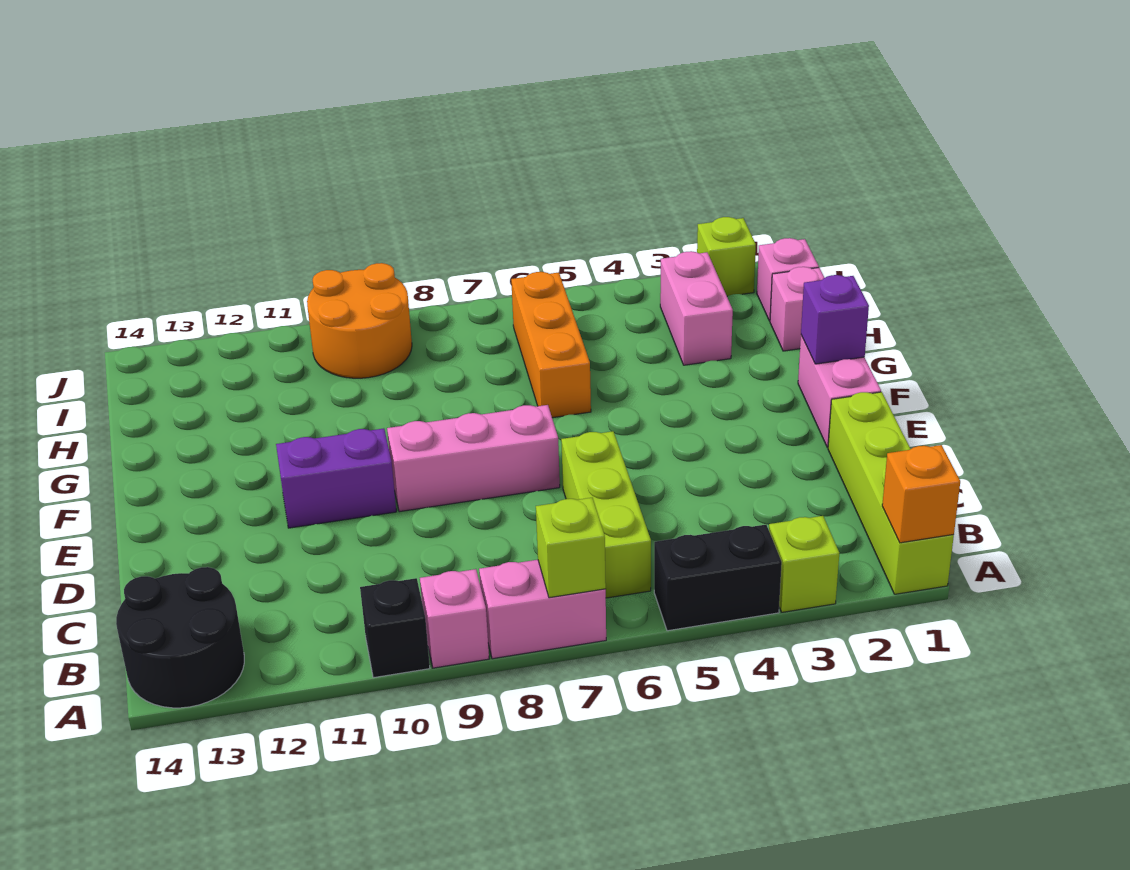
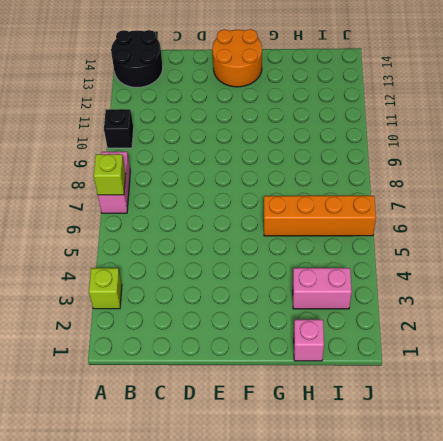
orange round brick E13:F14 level 1 -> orange round brick I9:J10 level 1
orange brick G6:J6 level 1 -> orange brick G6:I6 level 1
none -> lime brick A1:D1 level 1
none -> black brick A4:A5 level 1
none -> pink brick A9 level 1

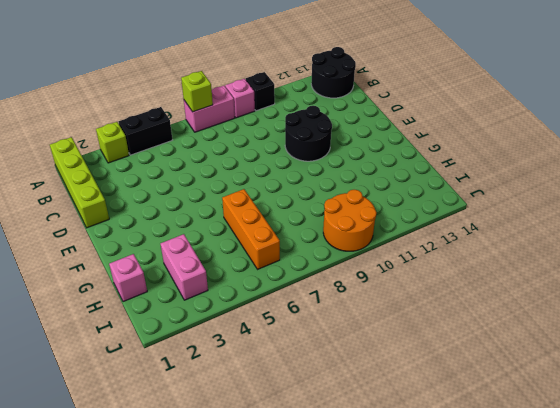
black round brick D10:E11 level 1 -> purple brick E10:E11 level 1
none -> lime brick B6:D6 level 1
none -> pink brick E1:F1 level 1
none -> pink brick E7:E9 level 1

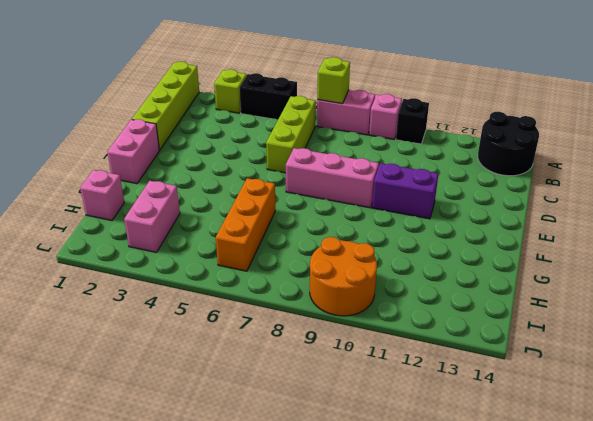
none -> pink brick I1 level 1
none -> lime brick J2 level 1
none -> orange brick A1 level 2

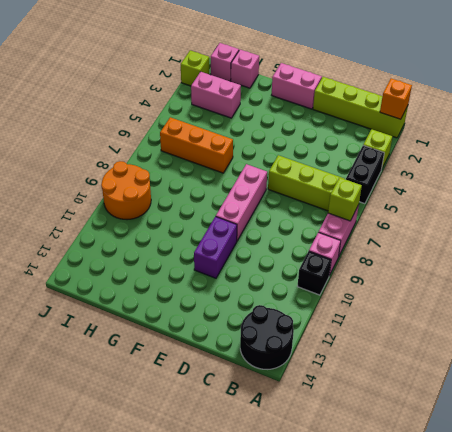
none -> purple brick F1 level 2

